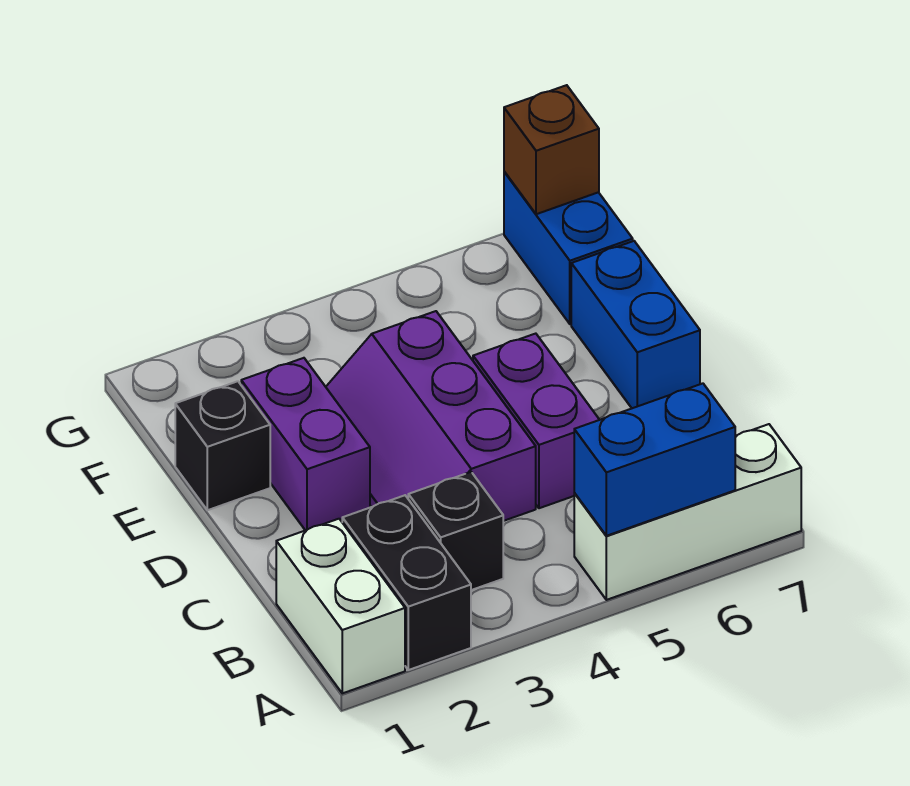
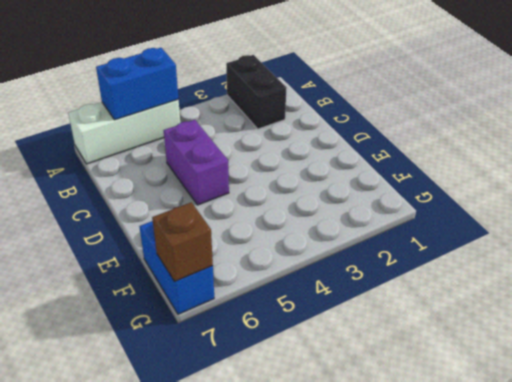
none -> white brick A1:B1 level 1
none -> black brick B3 level 1
none -> purple slope C3:E4 level 1 top 4

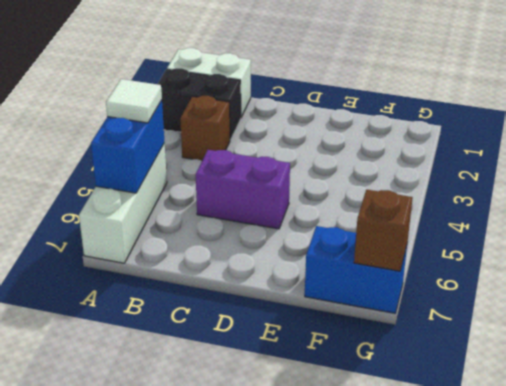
white tile A5 level 3 -> none
brown brick B3 level 1 -> black brick B3 level 1
none -> purple slope C3:E4 level 1 top 4
none -> purple brick D2:E2 level 1
none -> blue brick D7:E7 level 1

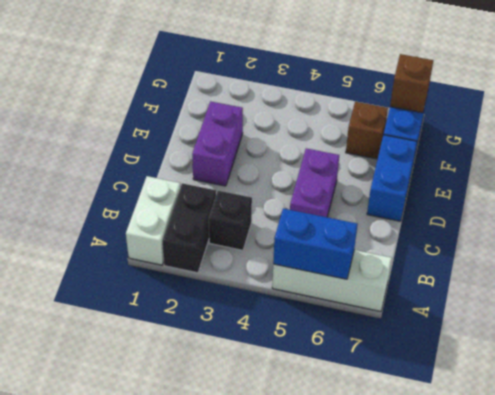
brown brick F6 level 1 -> none
none -> purple slope C3:E4 level 1 top 4
none -> black brick E1 level 1

